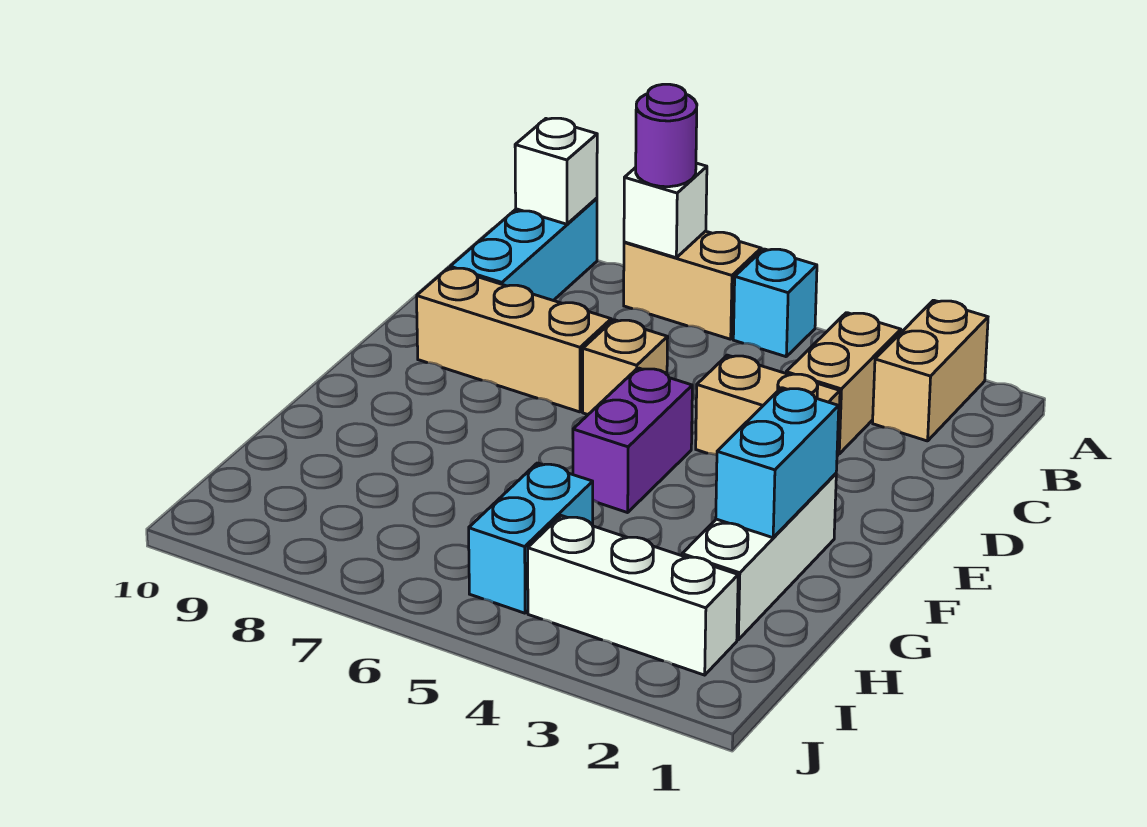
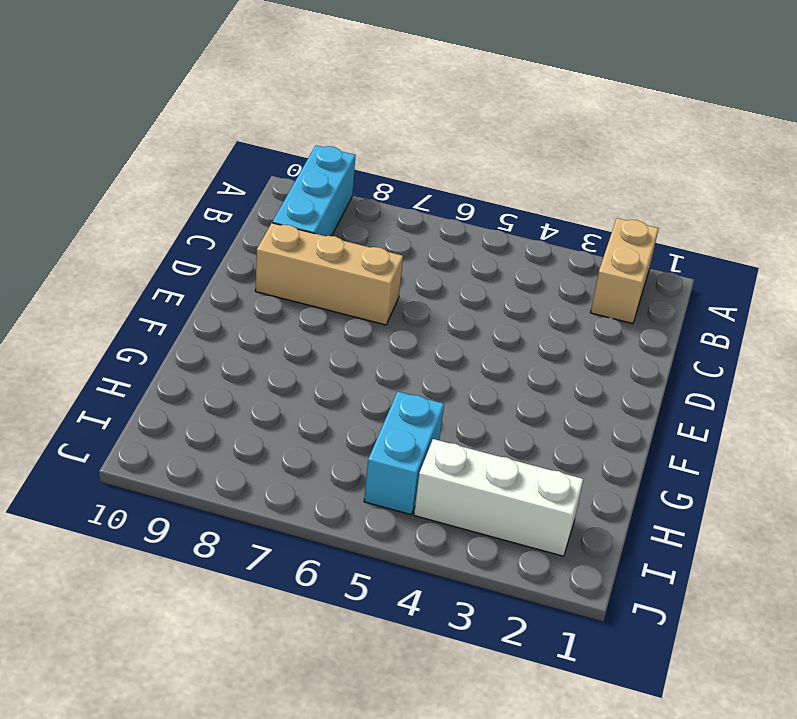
none -> cyan brick A5 level 1
none -> tan brick A6:A7 level 1
none -> tan brick B3:C3 level 1

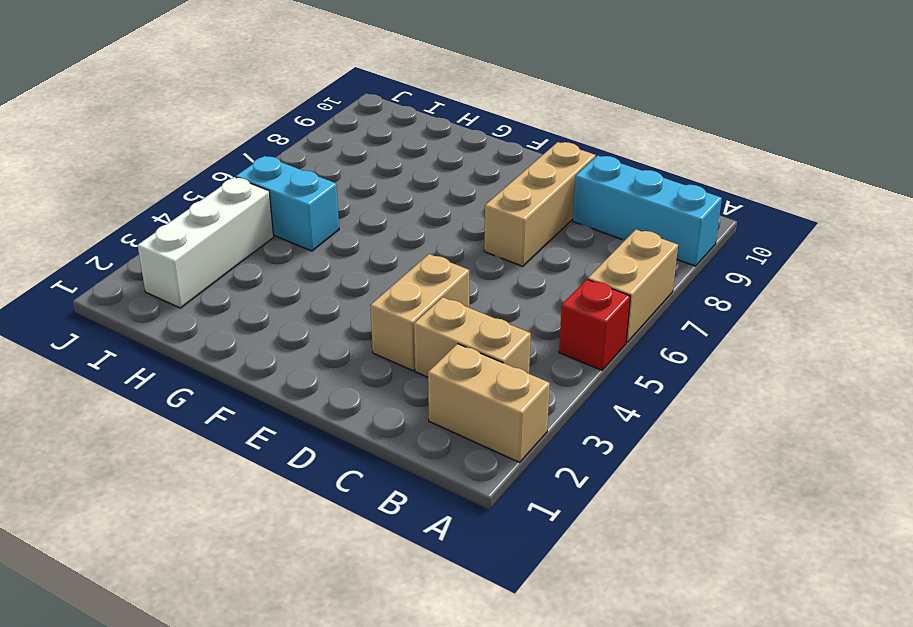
red brick A5 level 1 -> cyan brick A5 level 1
none -> tan brick D6 level 1
none -> purple brick E5:F5 level 1
none -> white brick F2:H2 level 1

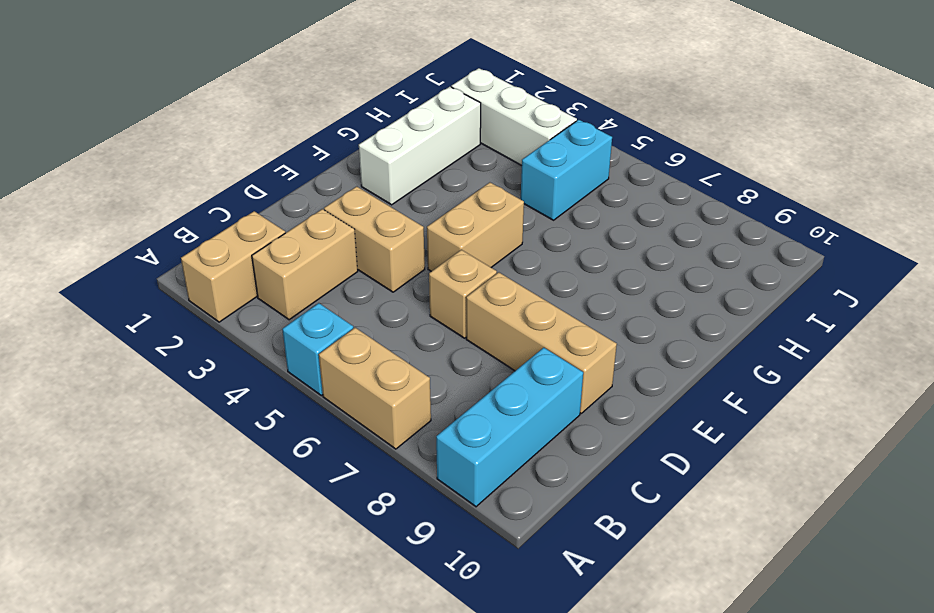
tan brick E5:F5 level 1 -> purple brick E5:F5 level 1
none -> white brick A7 level 2
none -> white brick A9 level 2
none -> cyan brick F2:G2 level 2

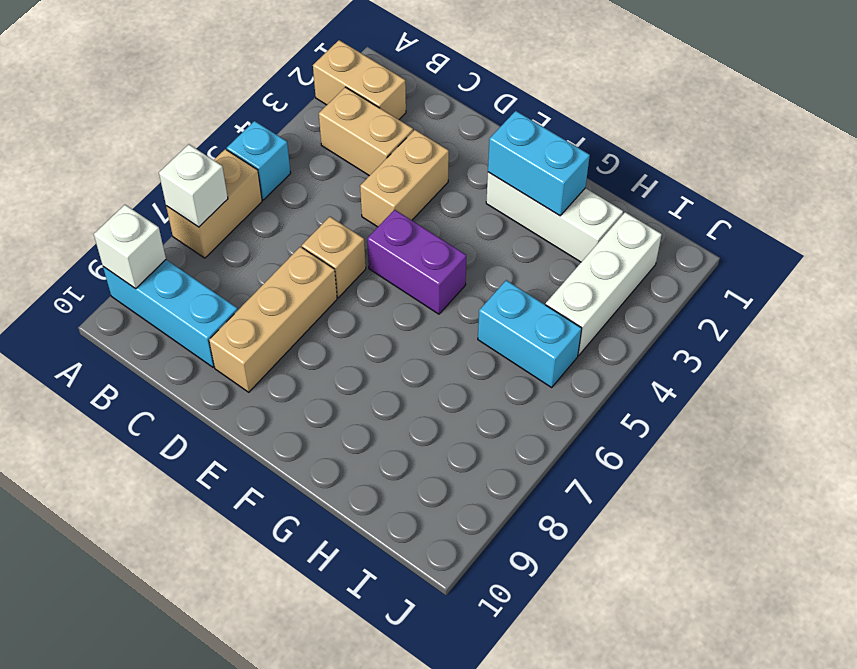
none -> purple round brick A7 level 3

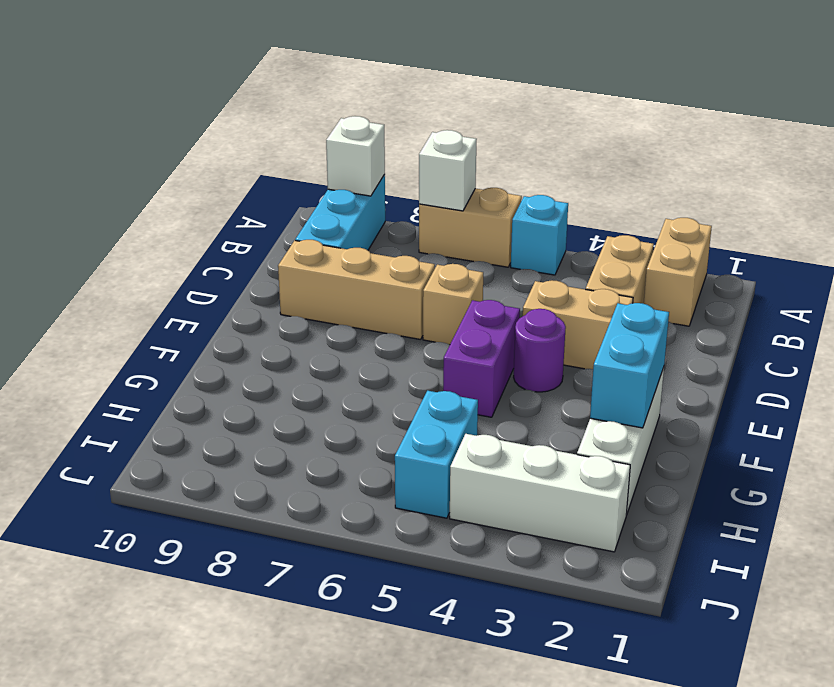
purple round brick E4 level 1 -> purple round brick A7 level 3

